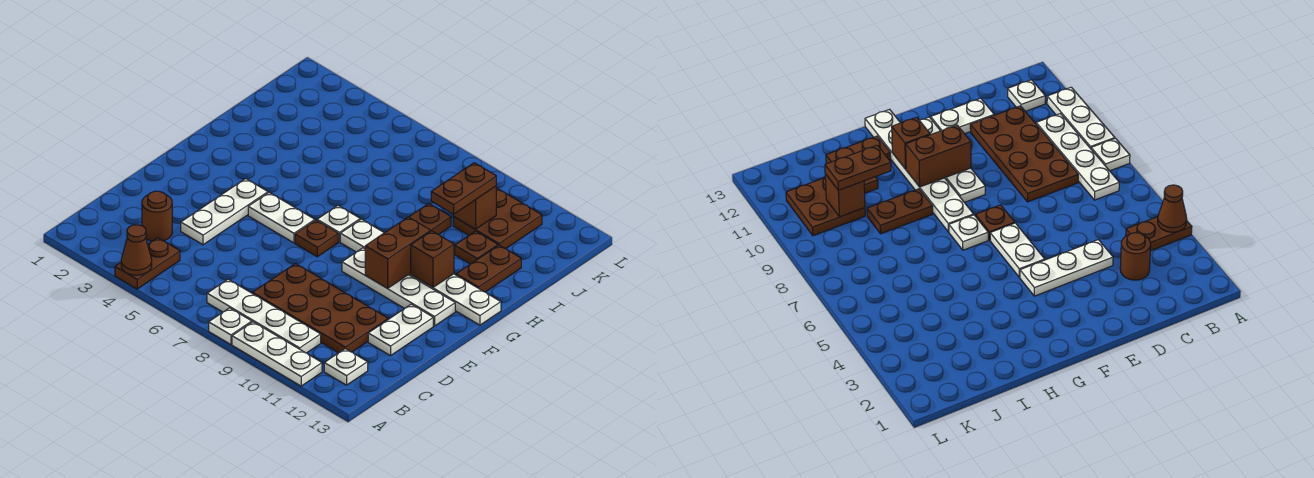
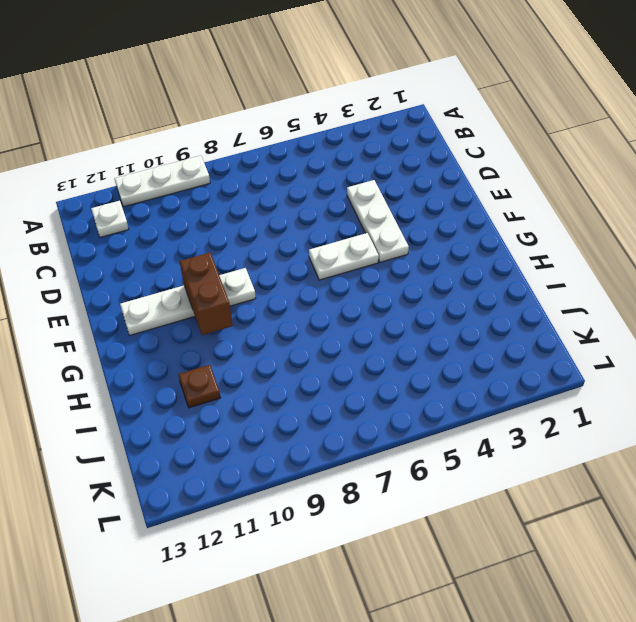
none -> brown plate A4:B4 level 1
none -> white plate A8 level 1
none -> white plate B7:B10 level 1

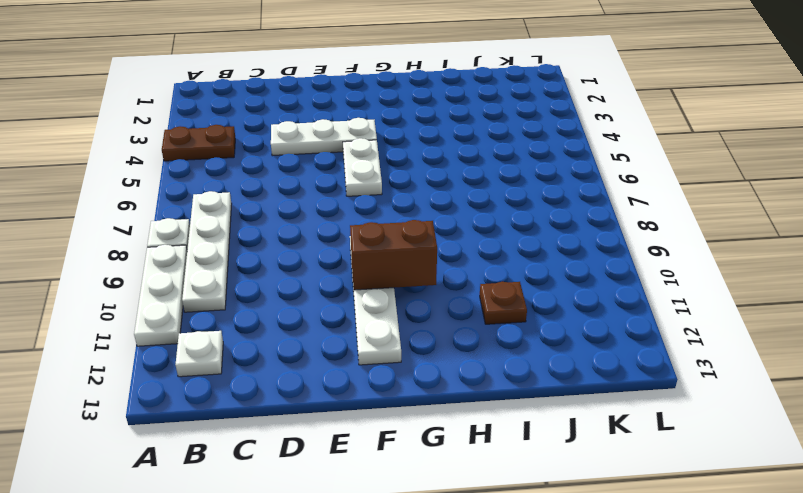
none -> brown round brick C3 level 1
none -> brown plate C8:D11 level 1
none -> white plate D12:E12 level 1

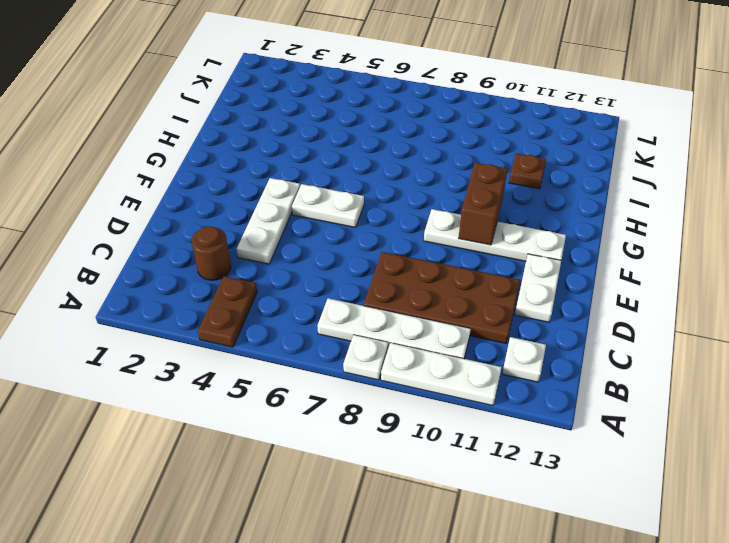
none -> brown plate F7 level 1
none -> white plate G7 level 1
none -> white plate G8:G13 level 1

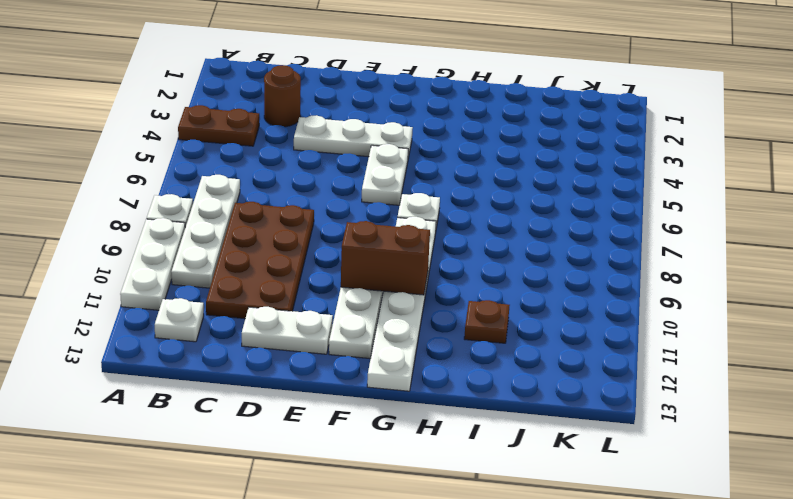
none -> brown plate F7 level 1
none -> brown plate H9:I9 level 1
none -> brown plate H12:I12 level 1

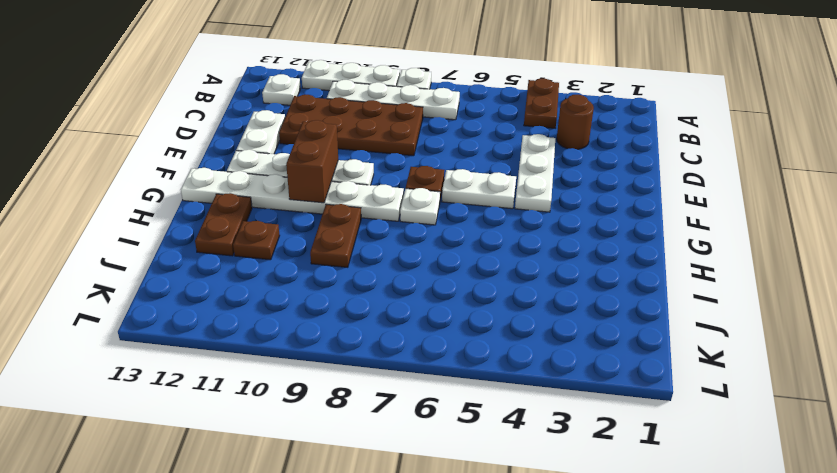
none -> brown plate J10:K11 level 1
none -> brown cone A4 level 2
none -> brown brick G11 level 2

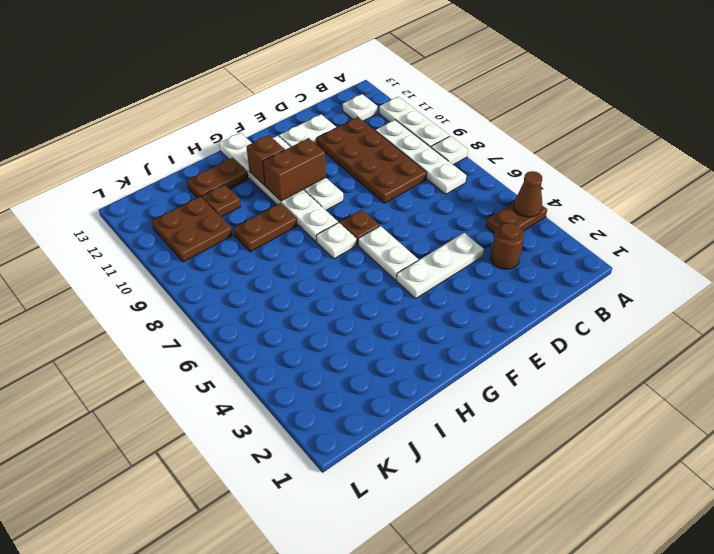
none -> brown brick J10 level 2
none -> brown plate I10:J10 level 3

